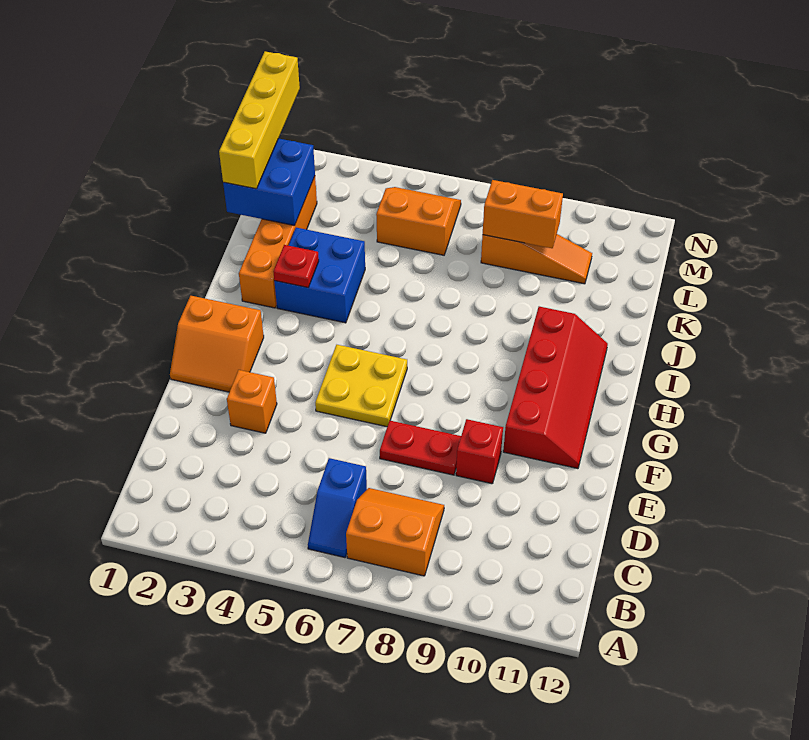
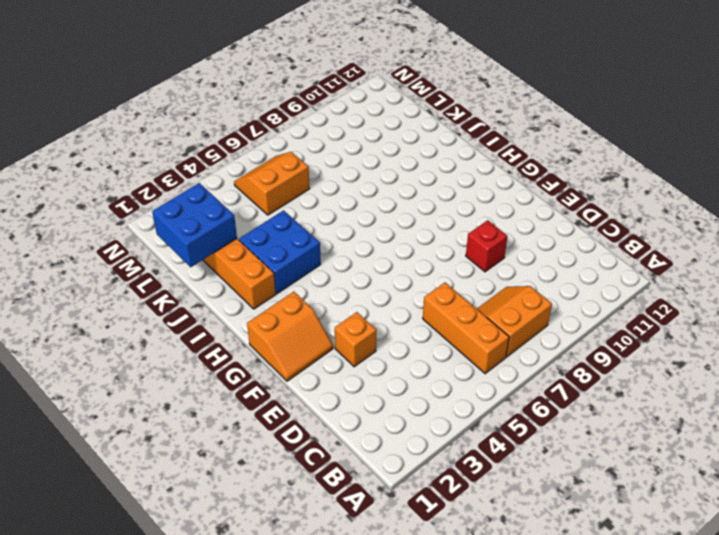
orange brick B6:D6 level 1 -> blue slope B6:C6 level 1 top C
none -> red plate E7:E8 level 1
none -> yellow plate F5:G6 level 1
none -> red slope F10:I11 level 1 top 10

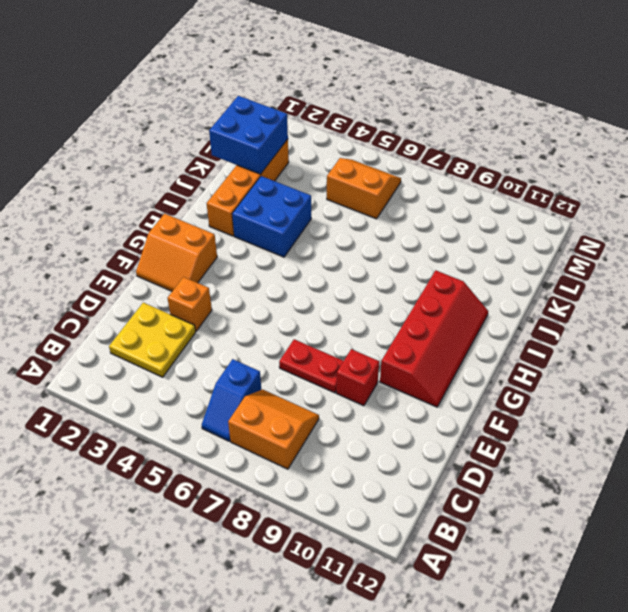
yellow plate C2:D3 level 1 -> yellow plate F5:G6 level 1
none -> orange slope L8:L10 level 1 top 8
none -> red plate I3 level 2
none -> orange brick L8:L9 level 2

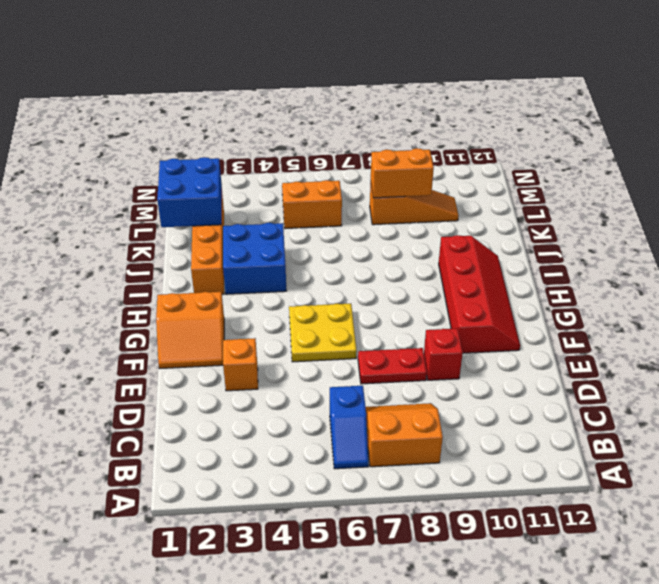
none -> red plate I3 level 2
none -> yellow brick K1:N1 level 3

